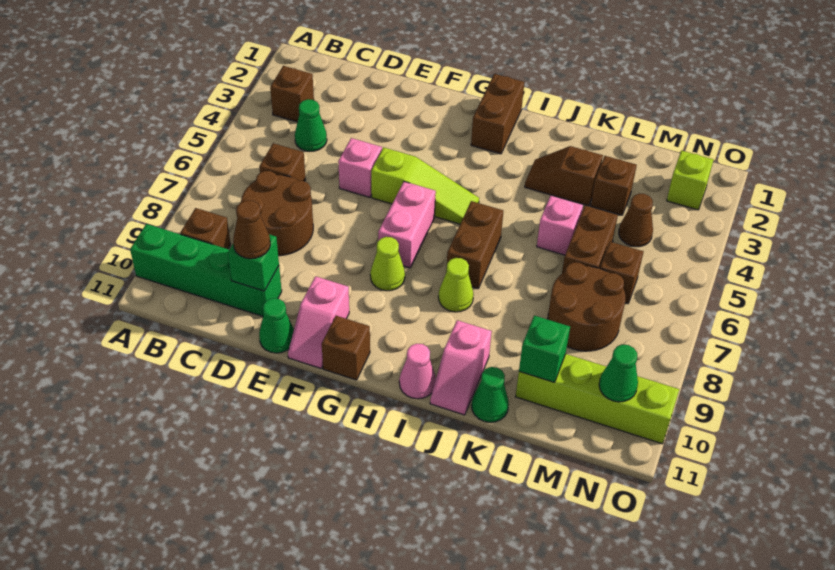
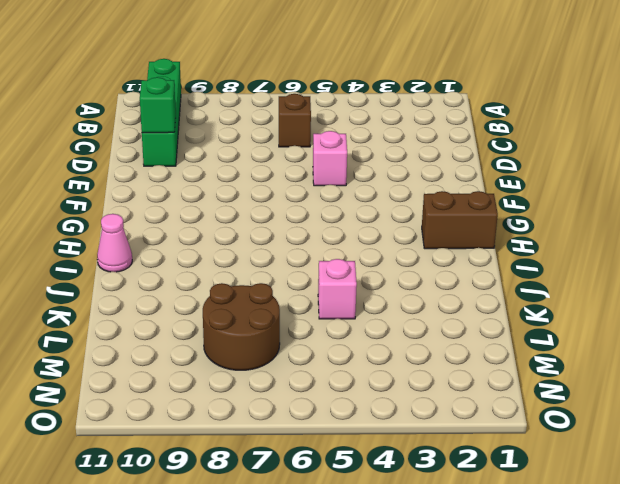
none -> brown brick B3 level 1
none -> brown brick B9 level 1
none -> green cone C4 level 1
none -> brown round brick C7:D8 level 1

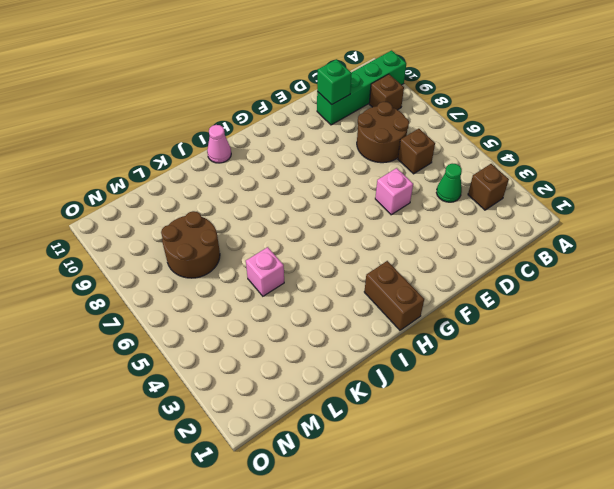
none -> green cone E11 level 1
none -> lime slope F5:H5 level 1 top F
none -> pink slope F10:F11 level 1 top 10
none -> pink brick G6:G7 level 1

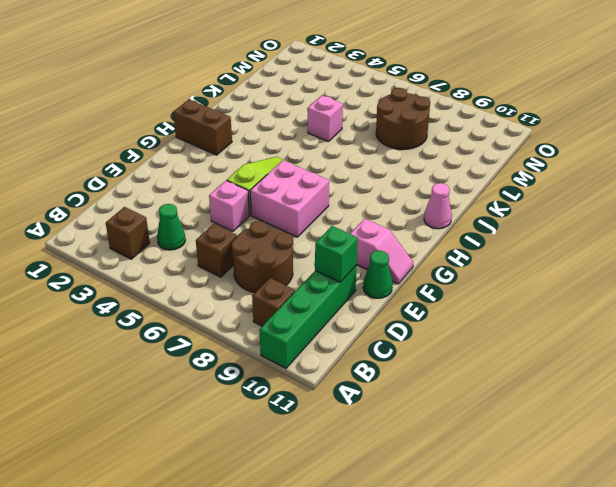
pink brick F6:G7 level 1 -> pink brick G6:G7 level 1
none -> lime cone G8 level 1
none -> brown brick G11 level 1
none -> brown brick I6:I7 level 1
none -> lime cone I8 level 1

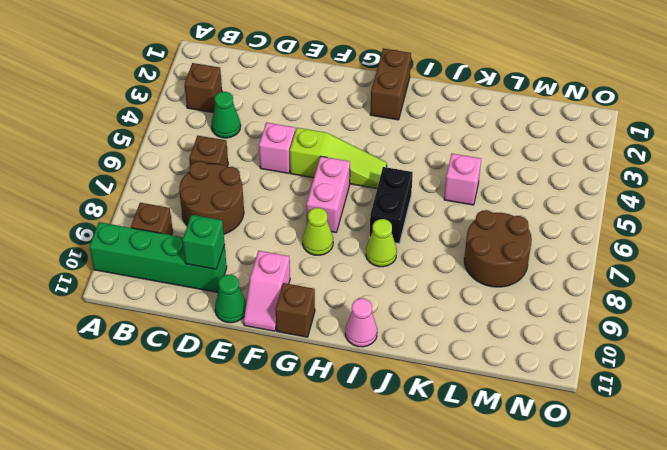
black brick I6:I7 level 1 -> brown brick I6:I7 level 1
none -> brown slope J3:K3 level 1 top K
none -> pink slope J10:J11 level 1 top 10
none -> green cone K11 level 1
none -> brown brick L3 level 1

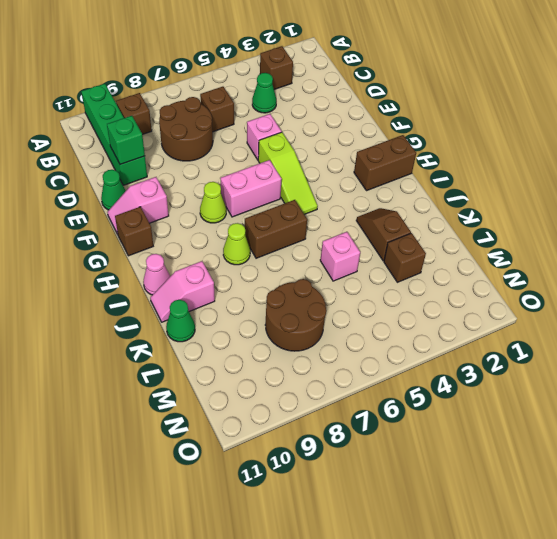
none -> brown brick L5:L6 level 1
none -> lime brick L10:O10 level 1
none -> brown cone M4 level 1
none -> brown brick M6 level 1

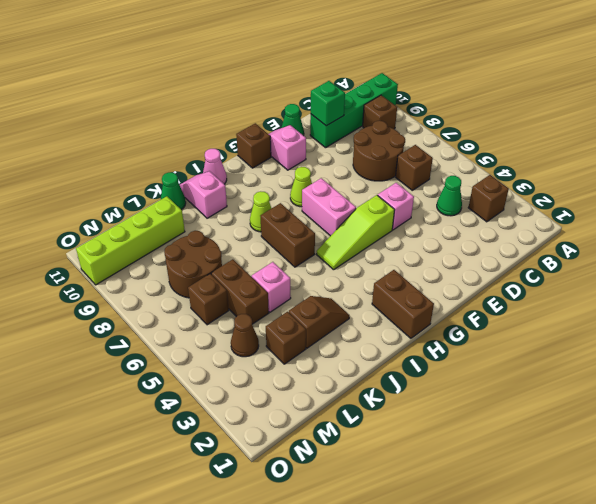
none -> lime brick N2 level 1
none -> green brick L10 level 2
none -> green cone N10 level 2
none -> brown cone D10 level 3

